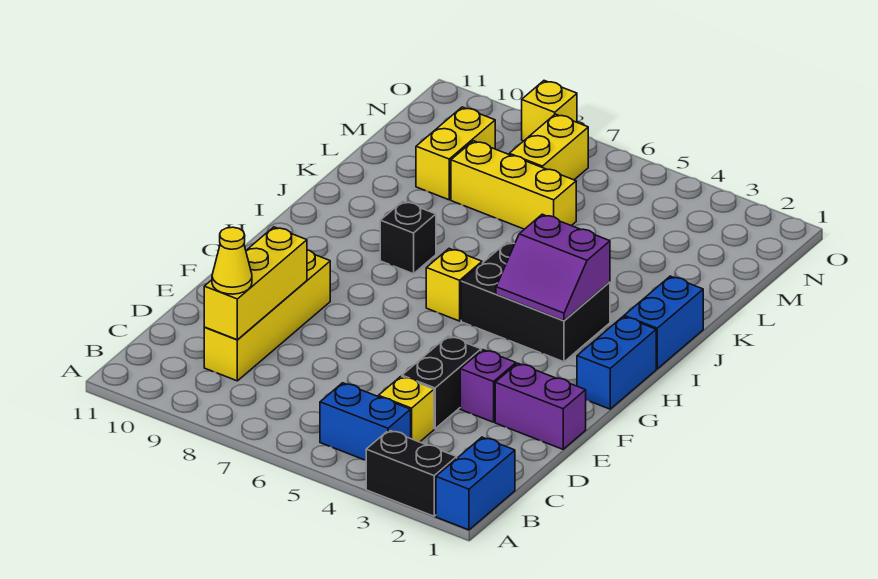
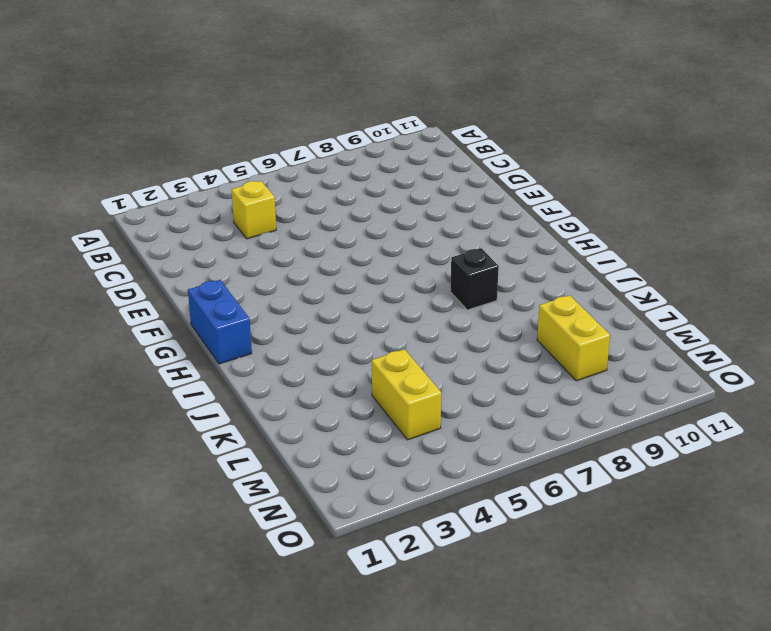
yellow brick L4:M4 level 1 -> yellow brick M7:N7 level 1
none -> blue brick A1:B1 level 1
none -> black brick A2:A3 level 1
none -> blue brick B4:B5 level 1

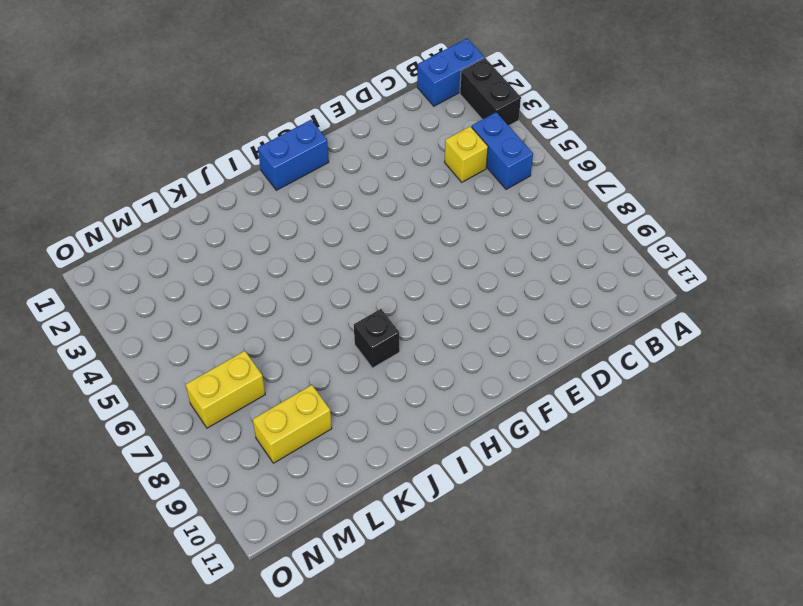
none -> yellow brick C9:F9 level 1
none -> black brick D4:E4 level 1
none -> purple brick E1:E2 level 1

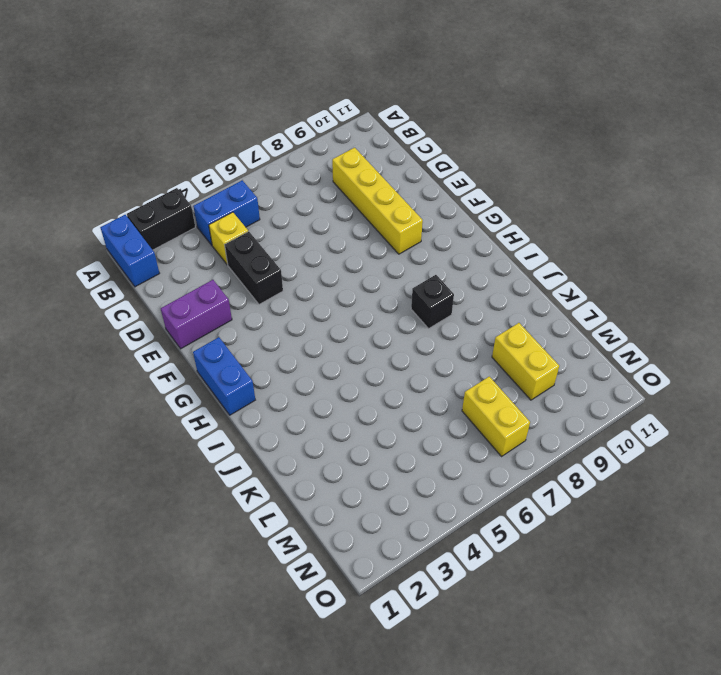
none -> purple brick E3 level 1
none -> black brick H3:I5 level 1
none -> yellow brick H6 level 1

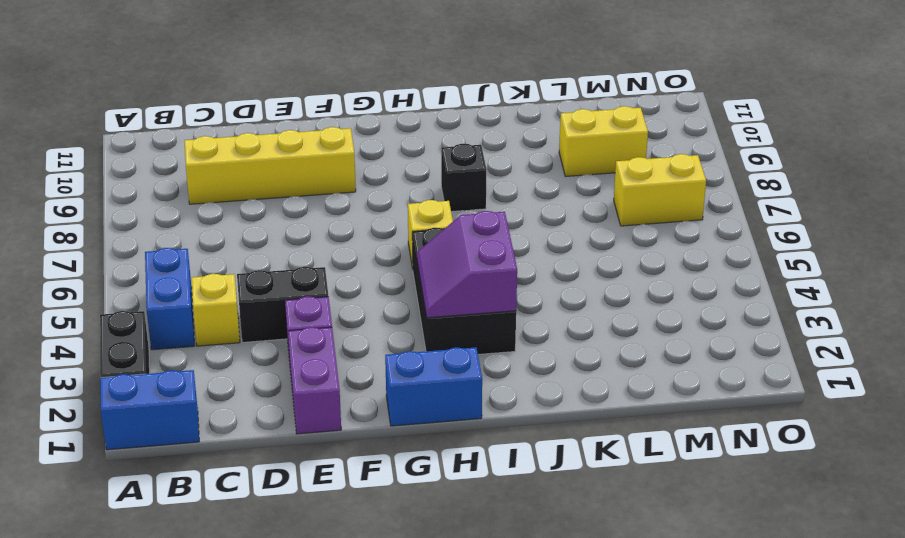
none -> blue brick I1:J1 level 1
none -> yellow brick L6:L8 level 1
none -> yellow brick O8 level 1

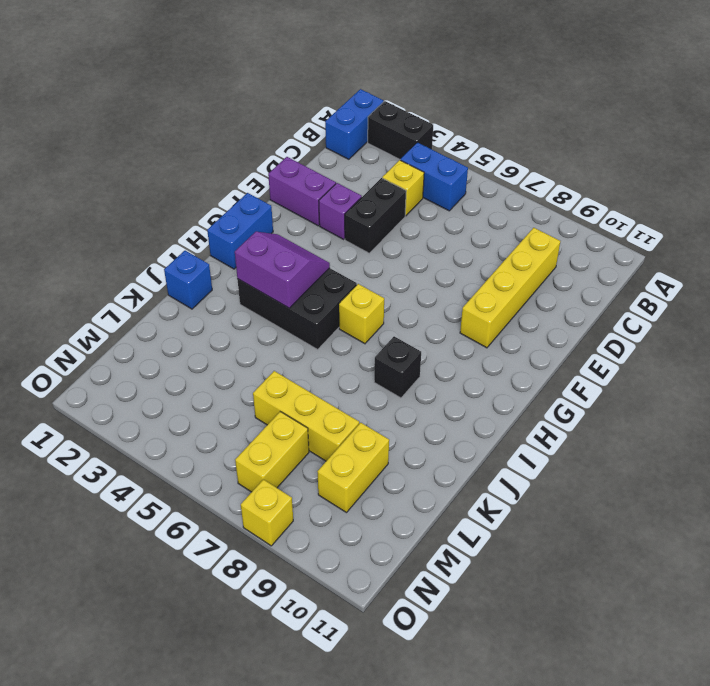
blue brick J1 level 1 -> blue brick I1:J1 level 1
none -> yellow brick C9:E9 level 2
none -> yellow cone C9 level 3

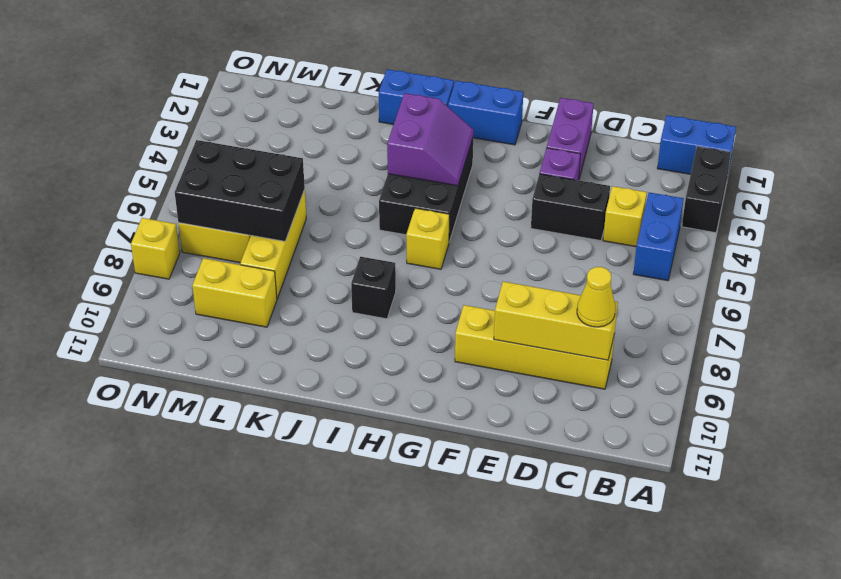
black brick L6:N7 level 2 -> none

